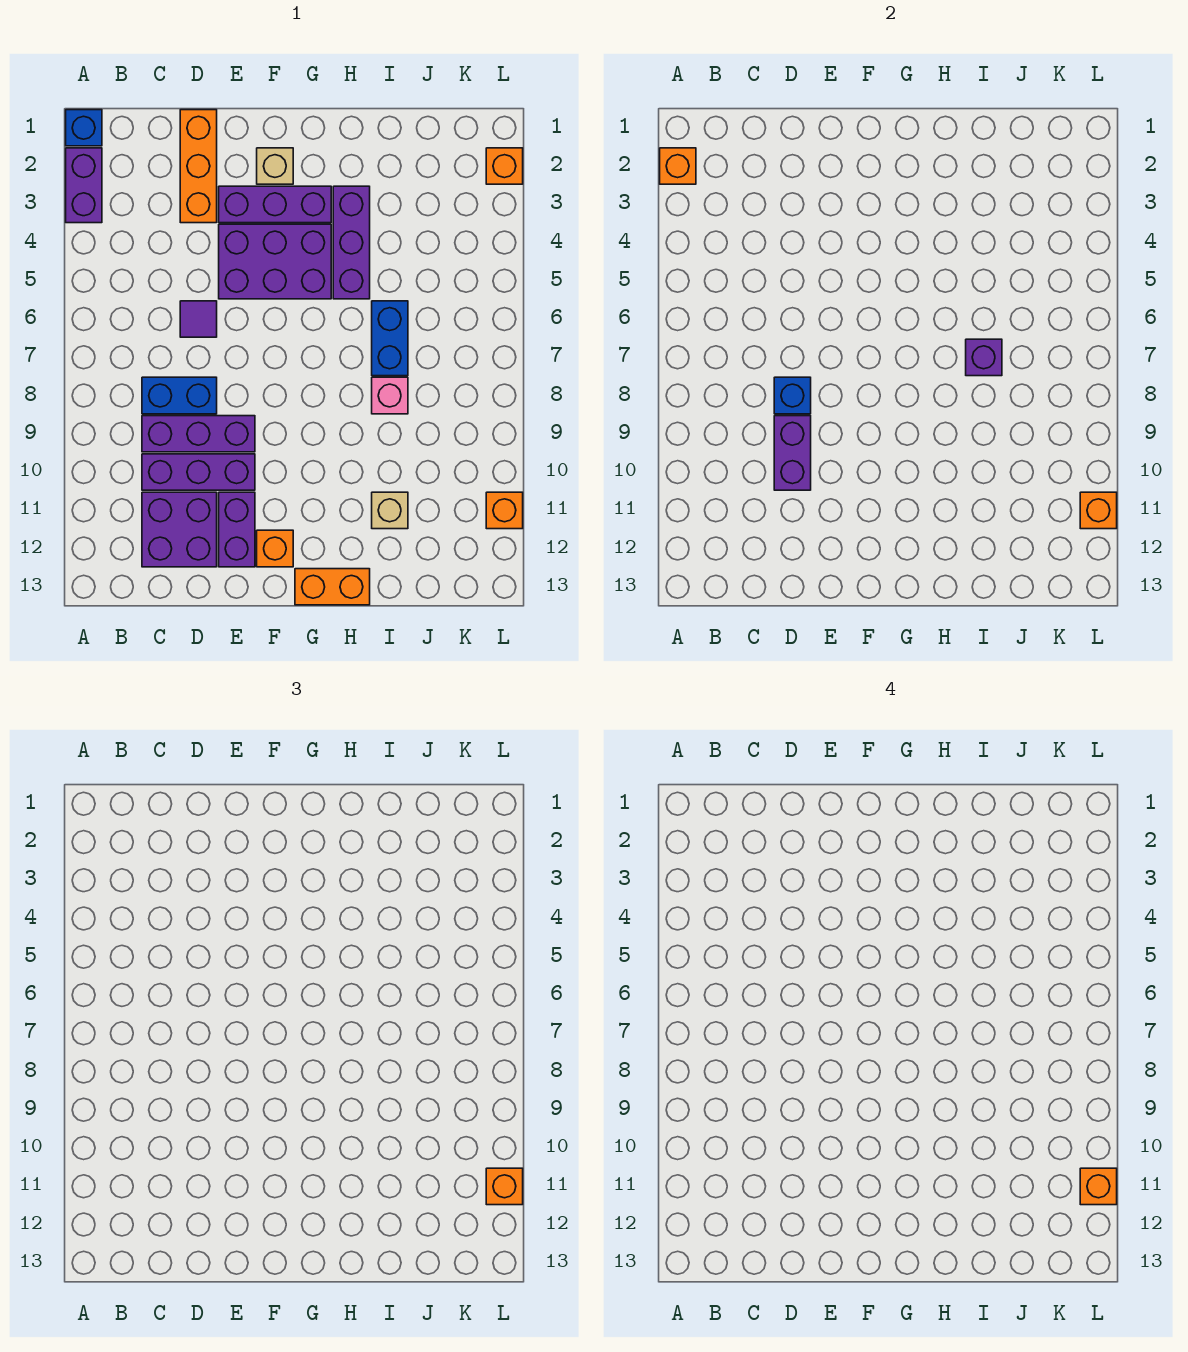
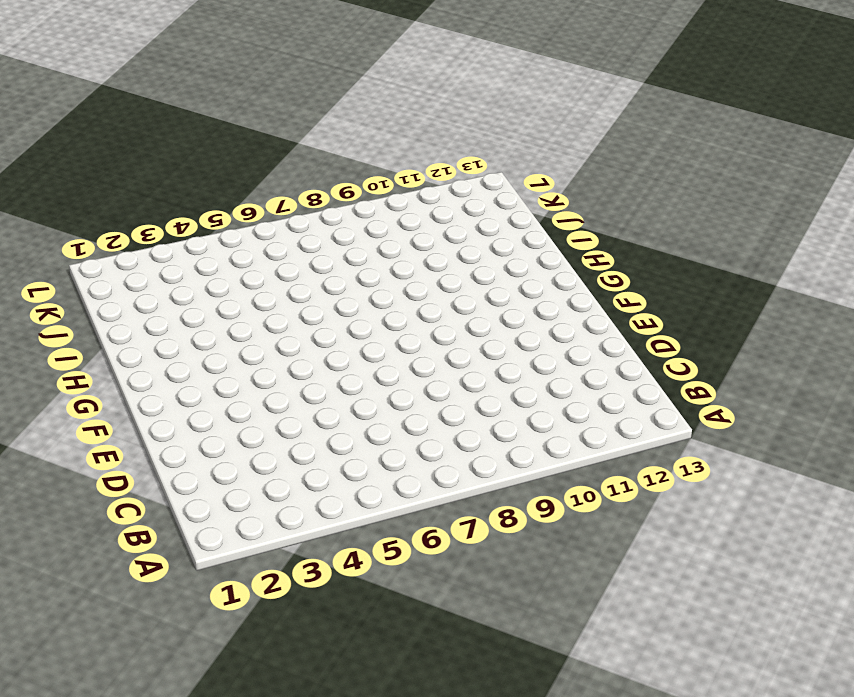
none -> blue brick A1 level 1
none -> purple brick A2:A3 level 1
none -> blue brick C8:D8 level 1

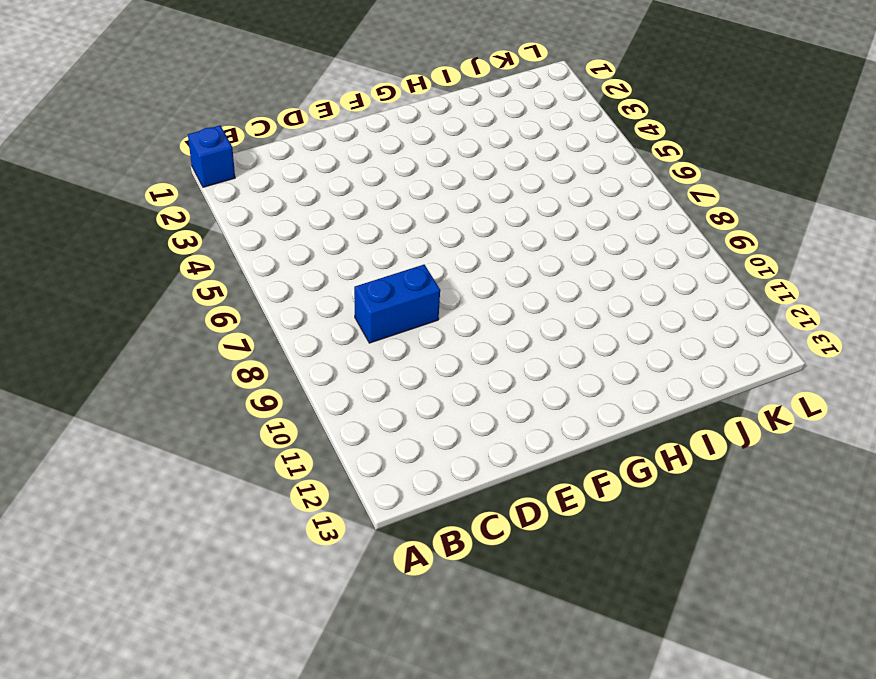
none -> purple brick A2:A3 level 1
none -> purple brick C9:E9 level 1
none -> purple brick C10:E10 level 1

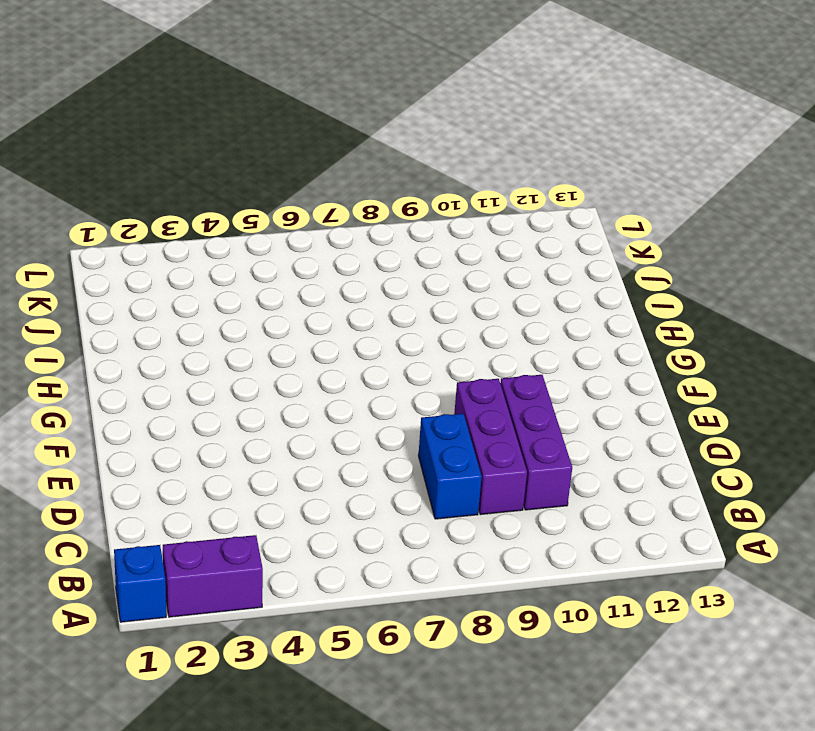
none -> purple brick C11:D12 level 1
none -> orange brick D1:D3 level 1
none -> purple tile D6 level 1

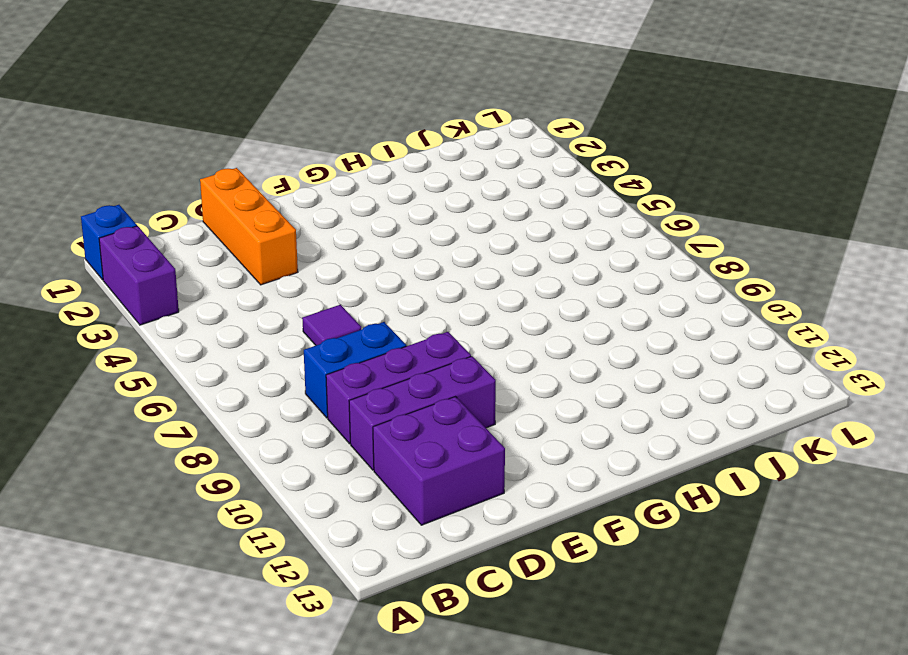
none -> purple brick E3:G3 level 1
none -> purple brick E4:G5 level 1
none -> purple brick E11:E12 level 1

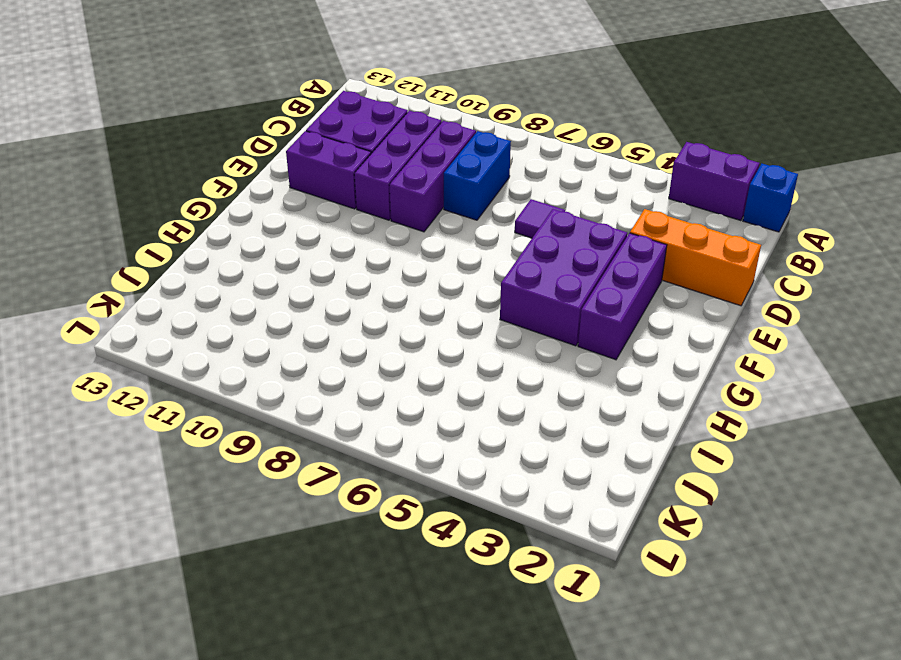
none -> tan brick F2 level 1
none -> orange brick F12 level 1
none -> orange brick G13:H13 level 1

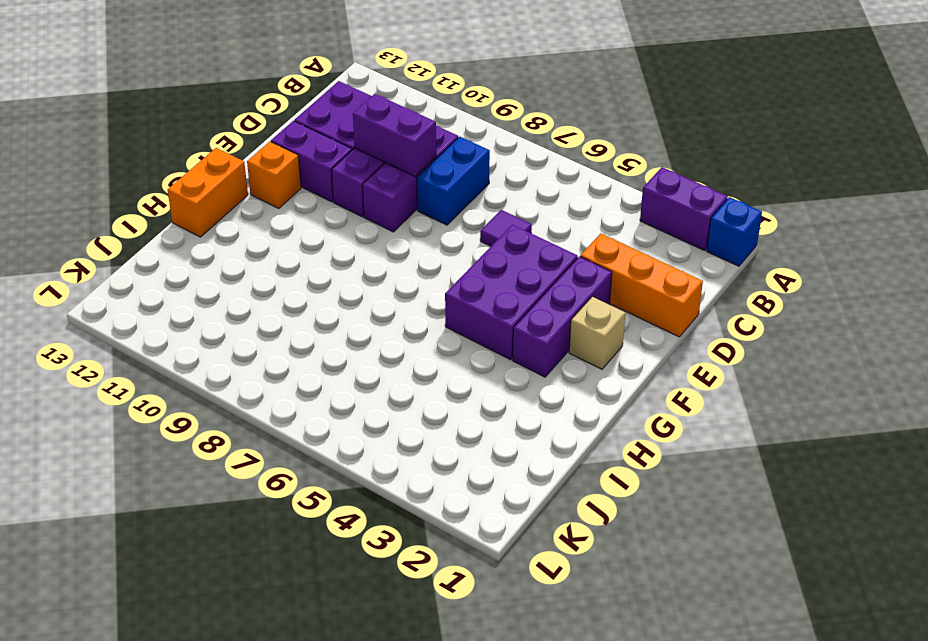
none -> purple brick H3:H5 level 1
none -> blue brick I6:I7 level 1
none -> pink brick I8 level 1

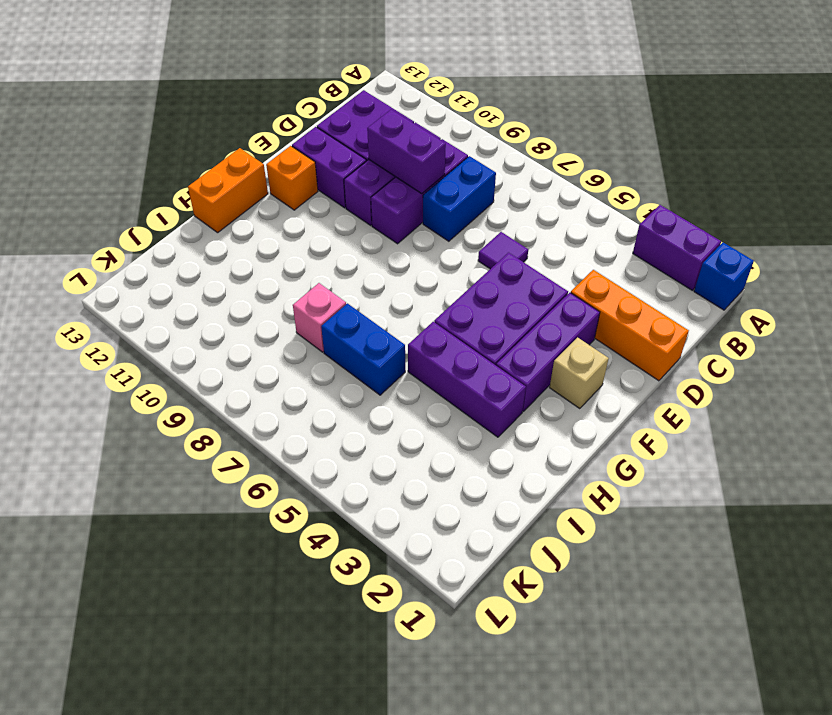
none -> tan brick I11 level 1
none -> orange brick L2 level 1
none -> orange brick L11 level 1

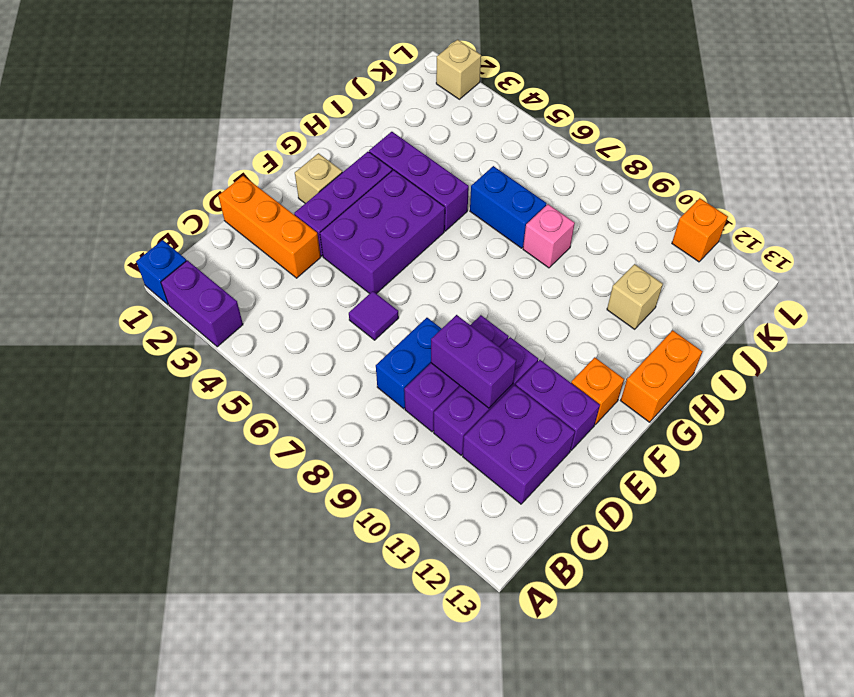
tan brick L2 level 1 -> orange brick L2 level 1
none -> orange brick A2 level 2
none -> blue brick D8 level 2
none -> purple brick I7 level 2

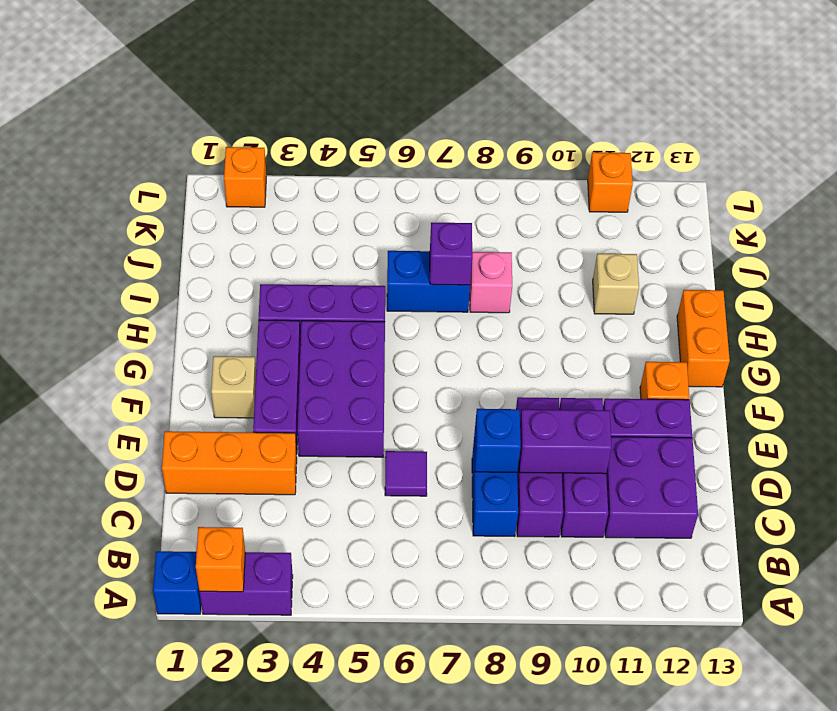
none -> orange brick L11 level 2
none -> orange brick L11 level 3
none -> orange brick L11 level 4

